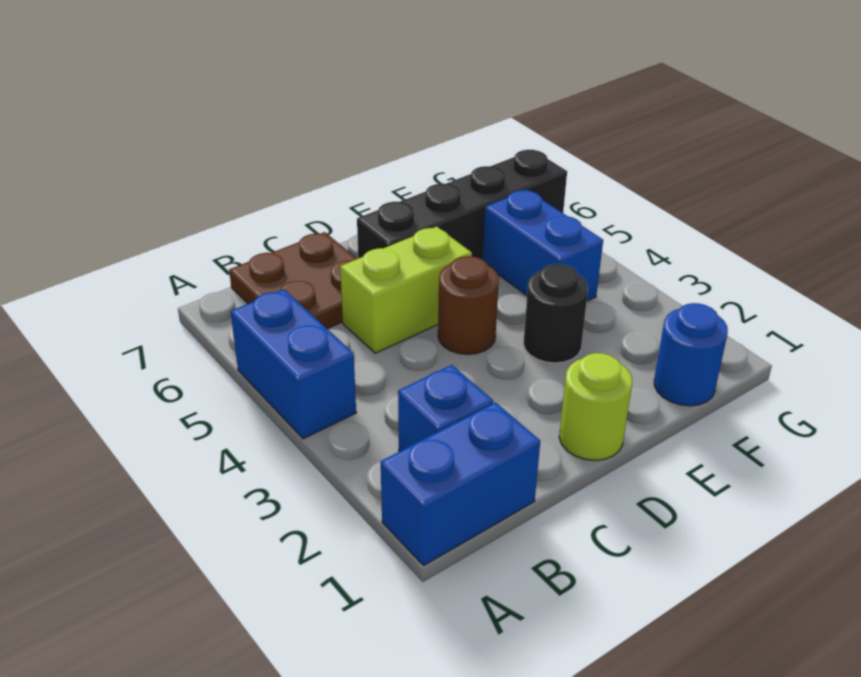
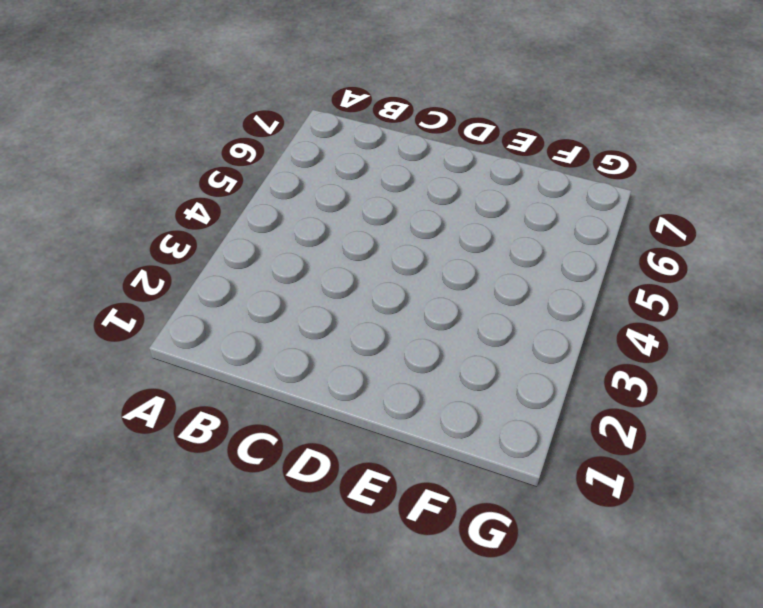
none -> blue brick A1:B1 level 1
none -> blue brick A4:A5 level 1

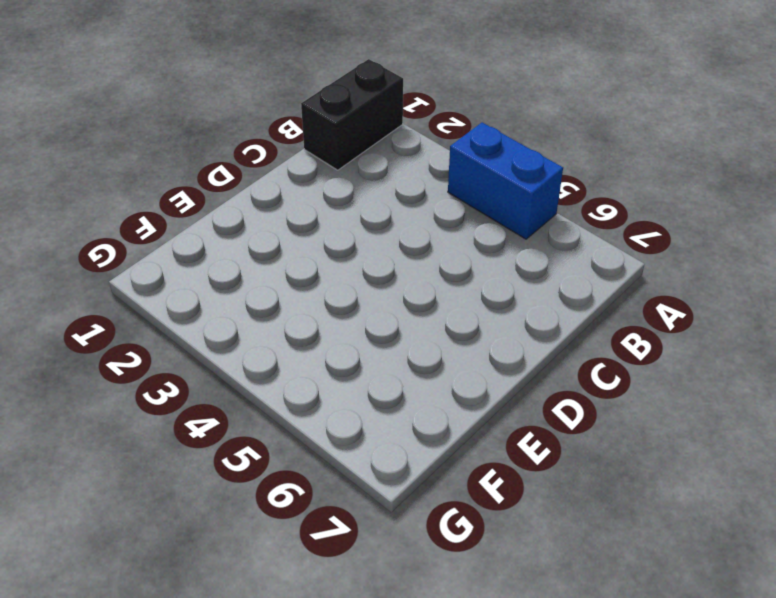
black brick A1:B1 level 1 -> blue brick A1:B1 level 1
none -> blue brick B2 level 1
none -> brown plate B6:C7 level 1

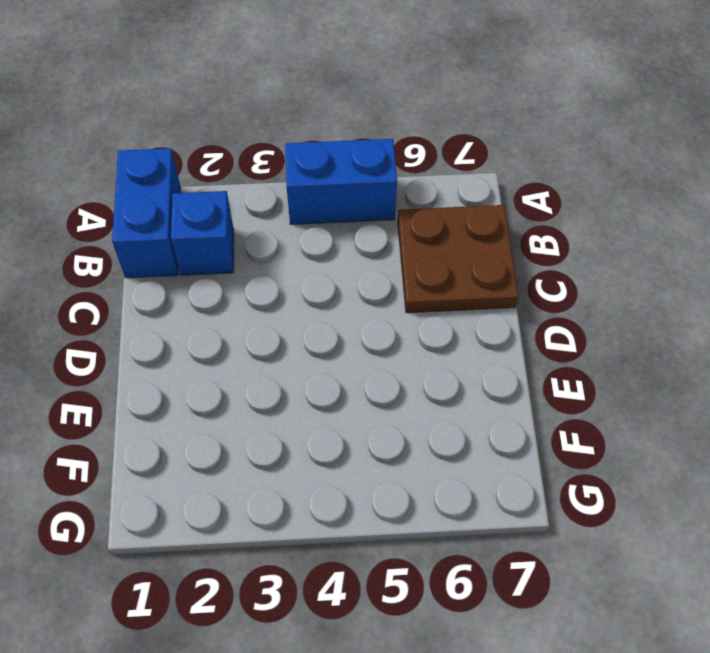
none -> lime brick C5:D5 level 1
none -> lime round brick D1 level 1

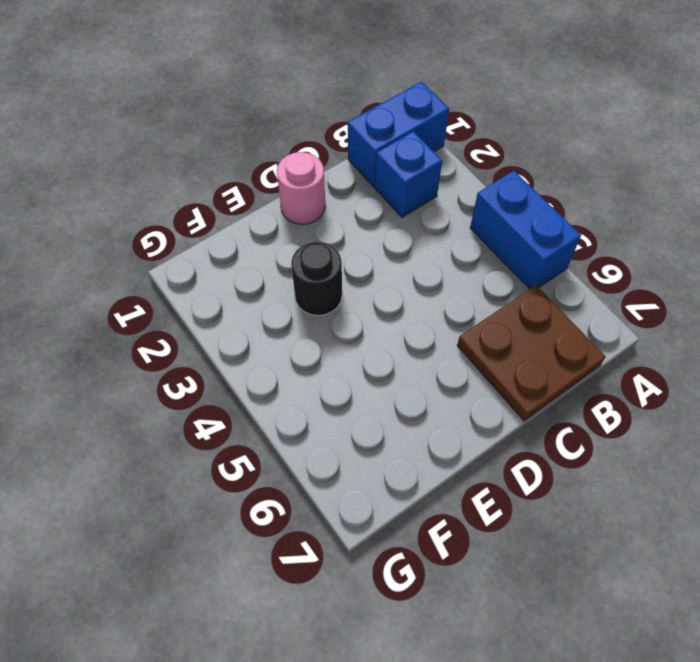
pink round brick D1 level 1 -> lime round brick D1 level 1
none -> lime brick C5:D5 level 1
none -> brown round brick D4 level 1

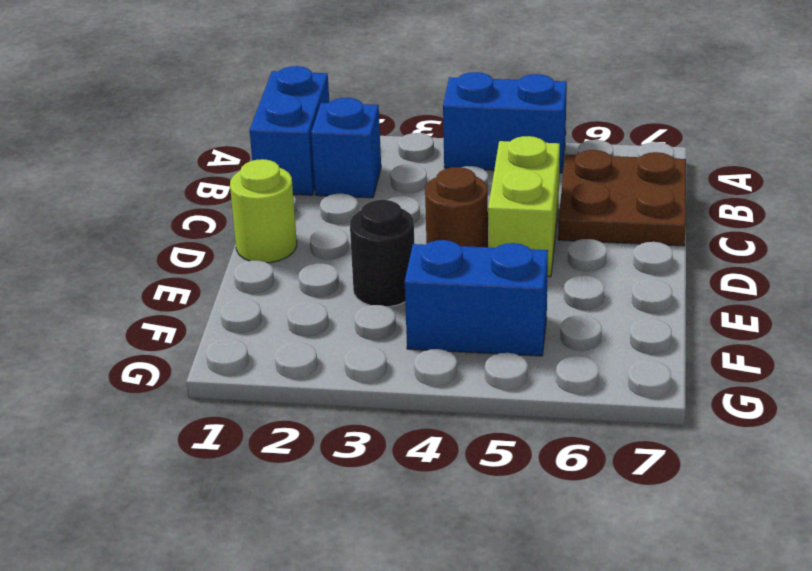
none -> black brick D6:G6 level 1
none -> blue round brick F1 level 1

